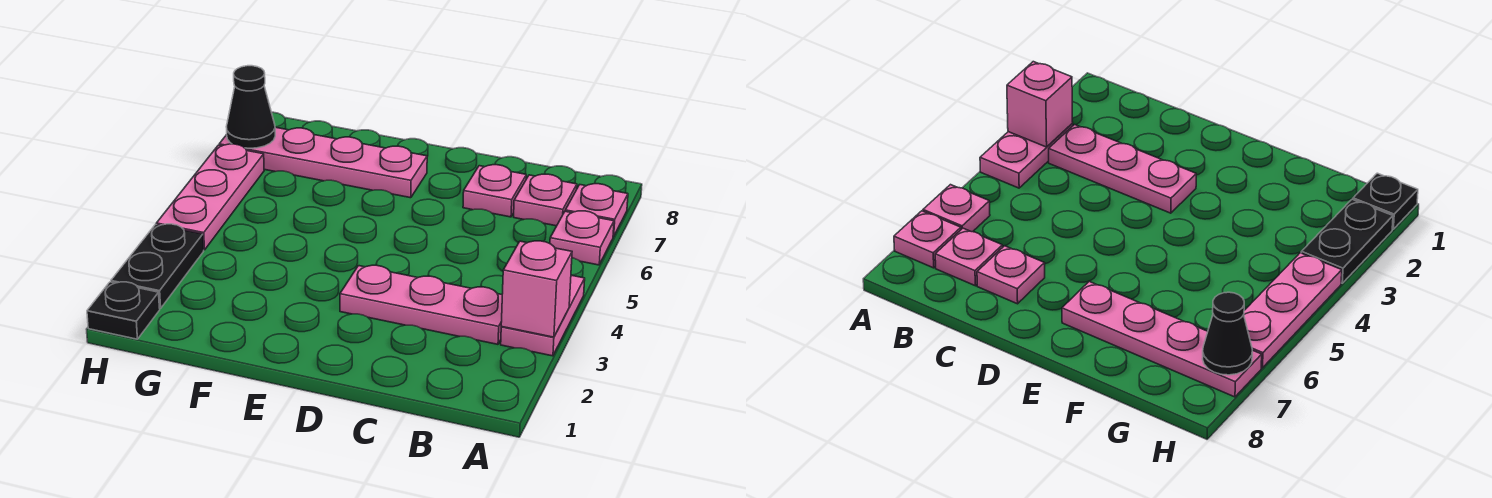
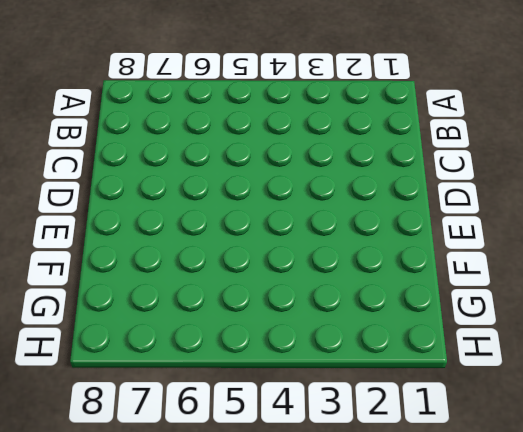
none -> pink plate A3:A4 level 1
none -> pink plate A6 level 1
none -> pink plate A7 level 1

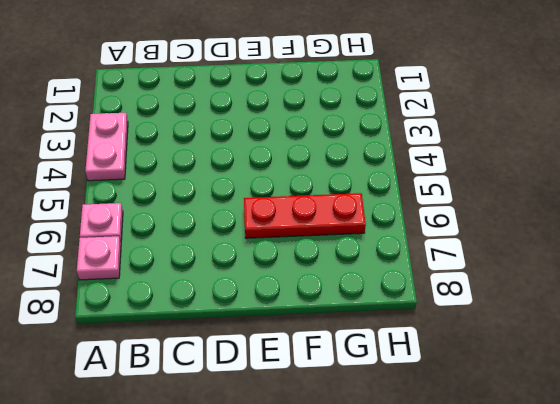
red plate E6:G6 level 1 -> none
none -> pink plate B3:D3 level 1
none -> pink plate B7 level 1
none -> pink plate C7 level 1

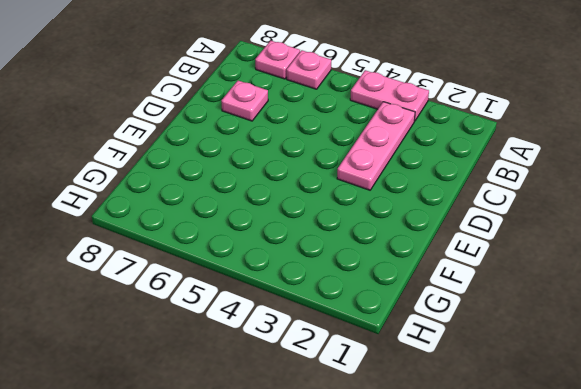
none -> pink plate B7 level 1
none -> pink plate E7:H7 level 1
none -> black plate H1 level 1

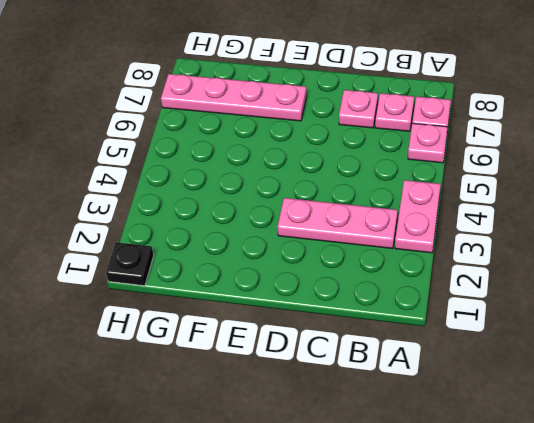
none -> black plate H2:H3 level 1
none -> pink plate H4:H6 level 1
none -> pink brick A3 level 2

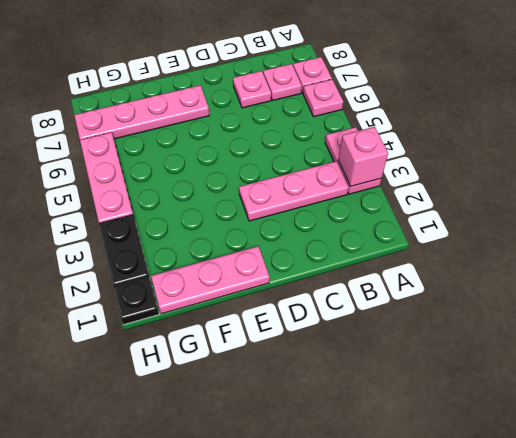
pink plate E1:G1 level 1 -> none
none -> black cone H7 level 2

